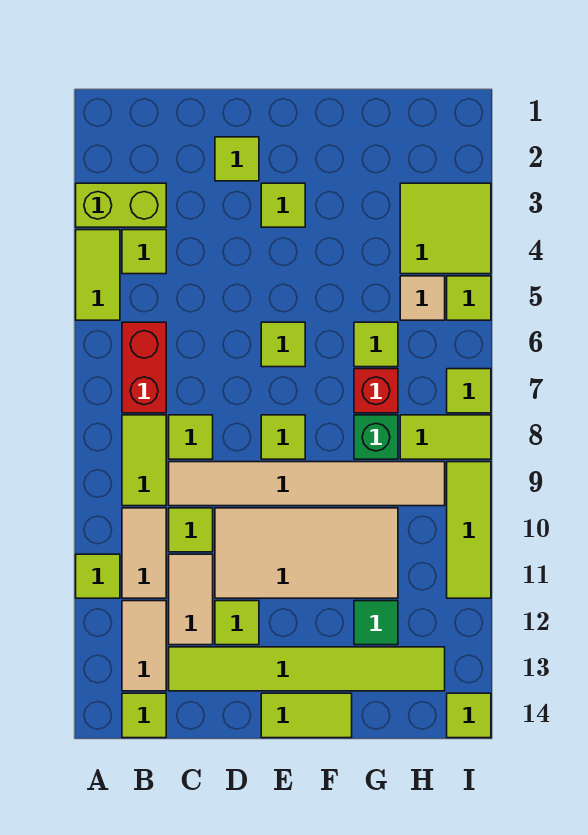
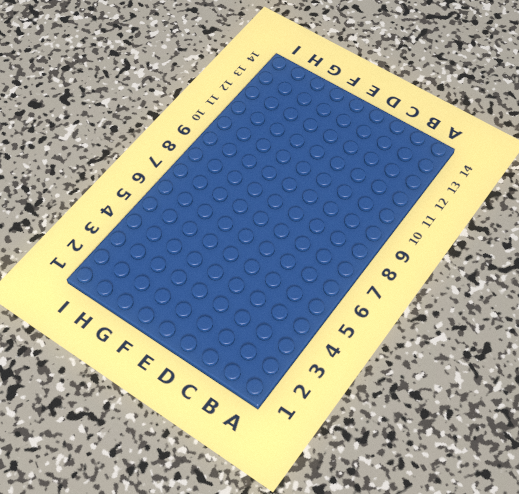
none -> lime brick A3:B3 level 1
none -> lime tile A4:A5 level 1
none -> lime tile A11 level 1
none -> lime tile B4 level 1

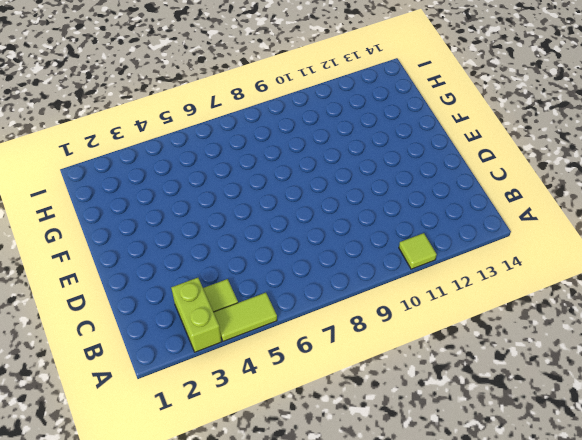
none -> red brick B6:B7 level 1
none -> lime tile B8:B9 level 1
none -> tan tile B10:B11 level 1
none -> tan tile B12:B13 level 1

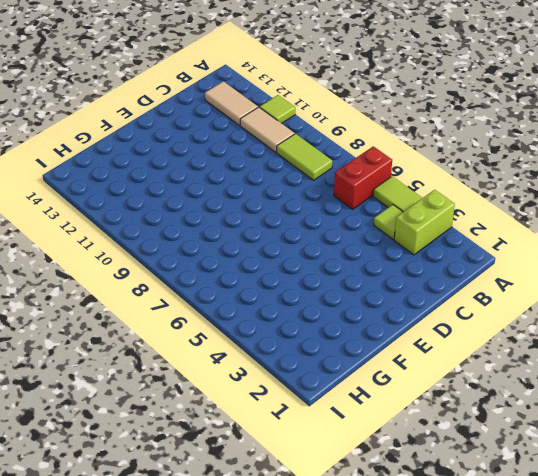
red brick A6:B6 level 1 -> red brick B6:B7 level 1
none -> lime tile B14 level 1
none -> lime tile C8 level 1
none -> tan tile C9:H9 level 1
none -> lime tile C10 level 1

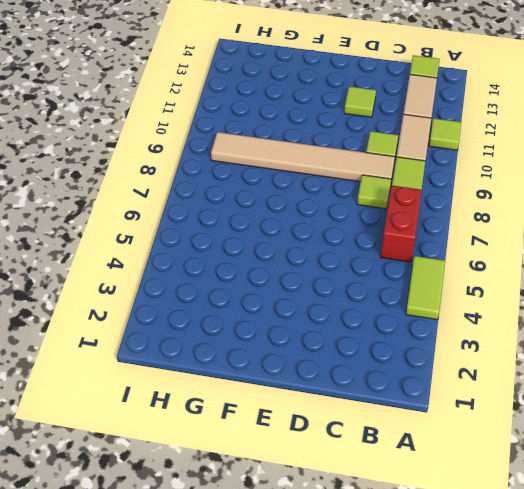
none -> lime brick A3:B3 level 1
none -> lime tile B4 level 1
none -> tan tile C11:C12 level 1
none -> lime tile C13:H13 level 1

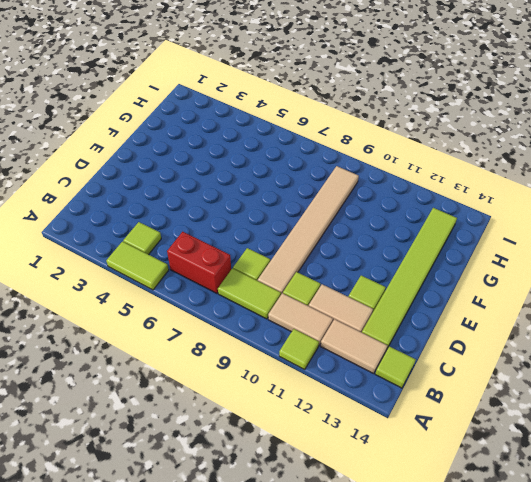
none -> lime brick A3:B3 level 1
none -> lime tile D2 level 1
none -> tan tile D10:G11 level 1
none -> lime tile E3 level 1

